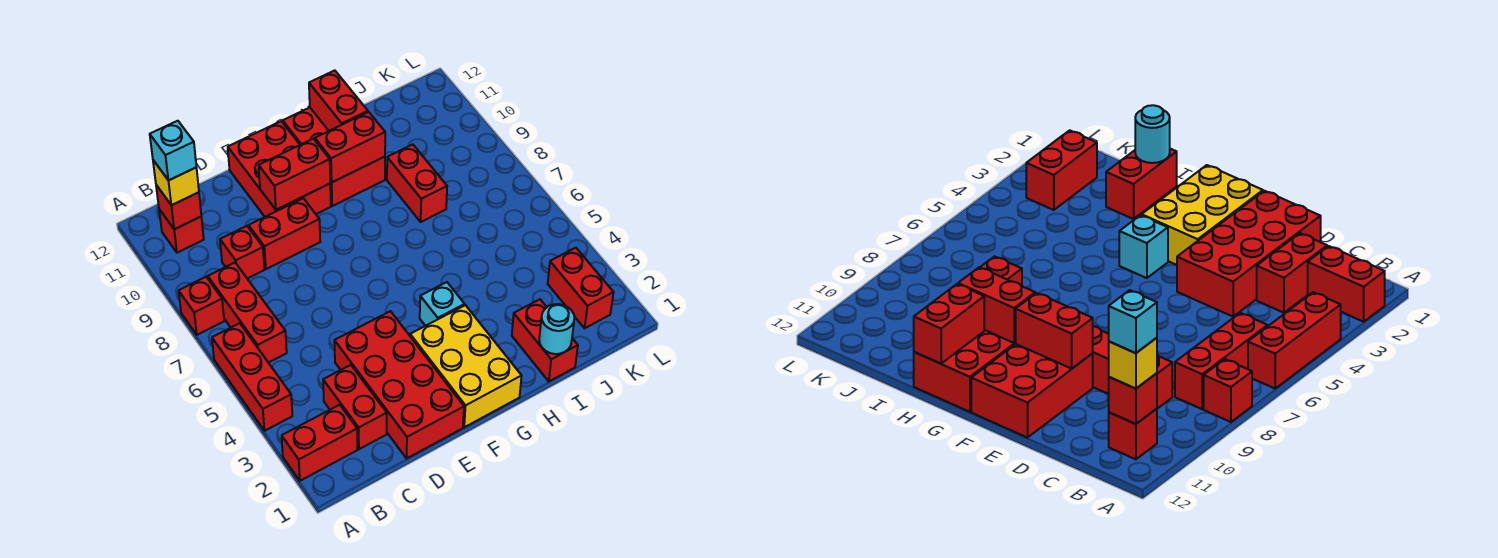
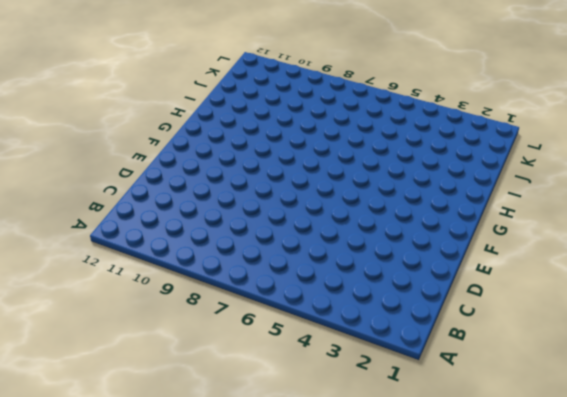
none -> red brick A2:B2 level 1
none -> red brick A4:A6 level 1
none -> red brick A8 level 1

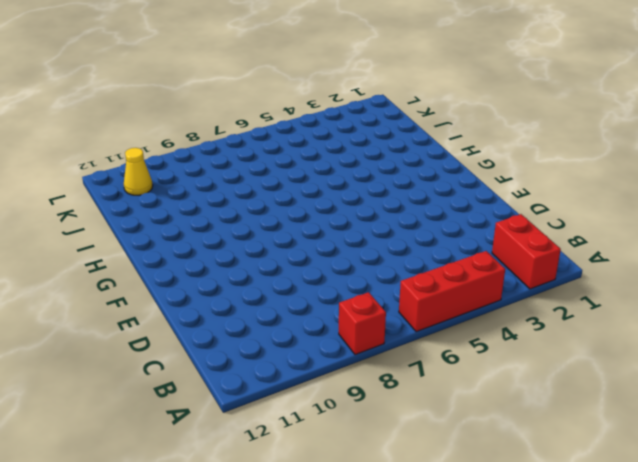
yellow cone K11 level 1 -> none
none -> red brick B6:B8 level 1
none -> red brick B11 level 1
none -> red brick C2:C3 level 1

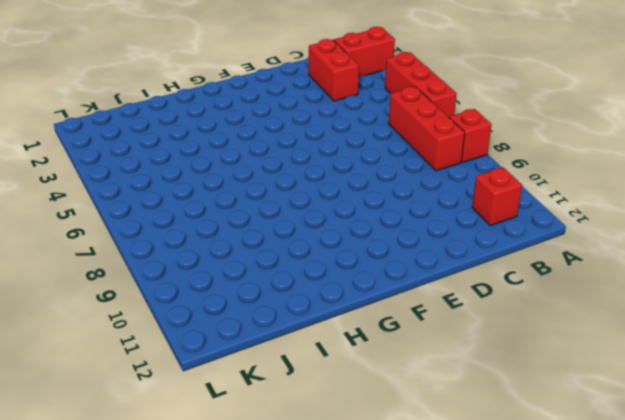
none -> red brick C9 level 1
none -> red brick D1:E4 level 1
none -> red brick D9:E9 level 1

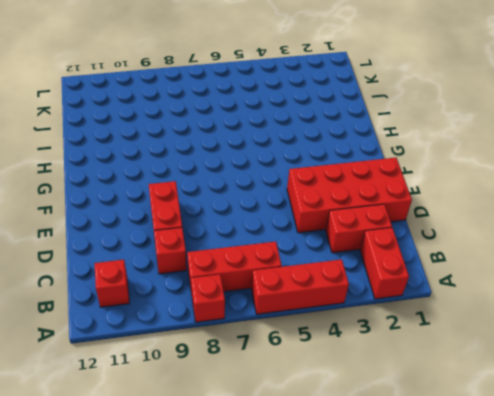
none -> red brick E10:F12 level 1
none -> yellow brick F1:G3 level 1
none -> cyan brick G4 level 1

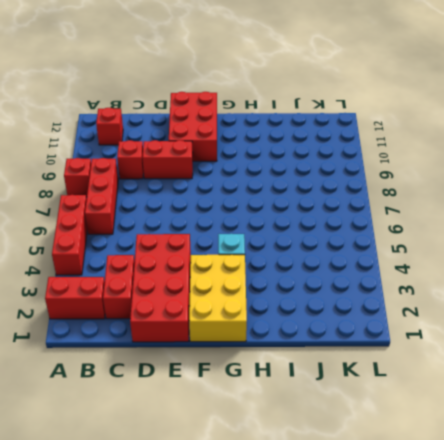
none -> red brick G10:H12 level 1
none -> red brick I1:I2 level 1
none -> red brick I8:I9 level 1

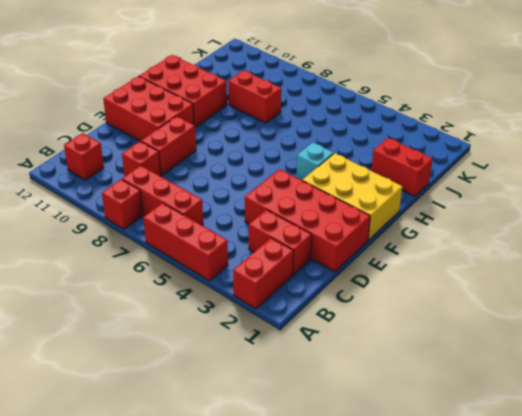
none -> red brick K2:K3 level 1
none -> red brick B11 level 2
none -> red brick E10:F10 level 2

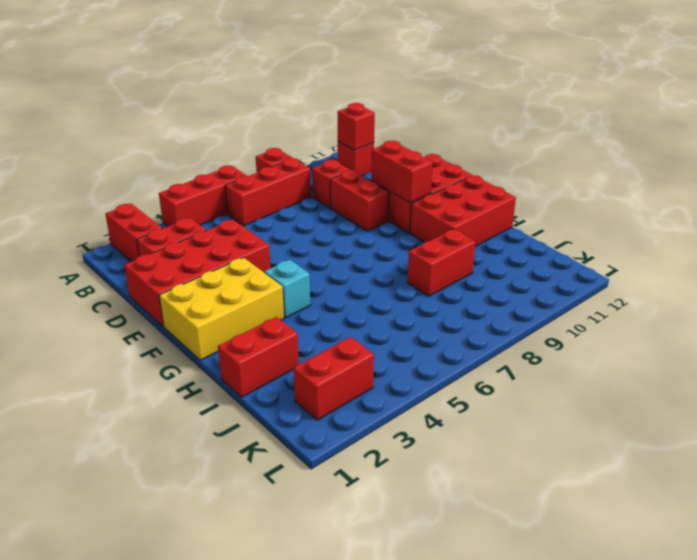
none -> red brick G10:H10 level 2
none -> red brick H11:H12 level 2
none -> cyan round brick I1 level 2

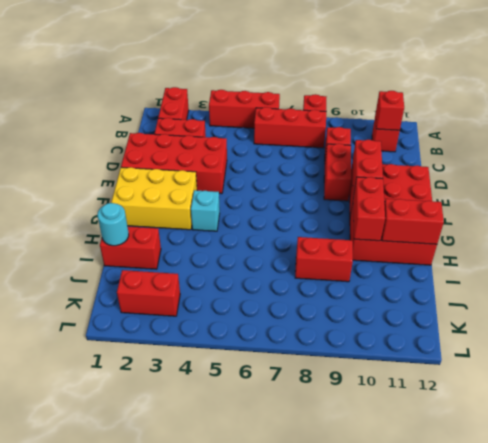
none -> yellow brick B11 level 3
none -> cyan brick B11 level 4

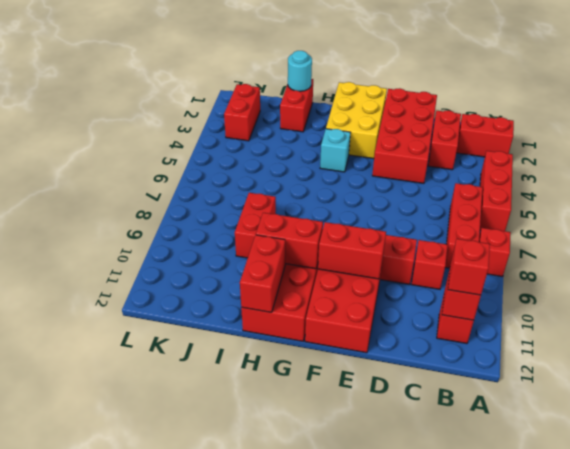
red brick B11 level 3 -> yellow brick B11 level 3
none -> cyan brick B11 level 4

